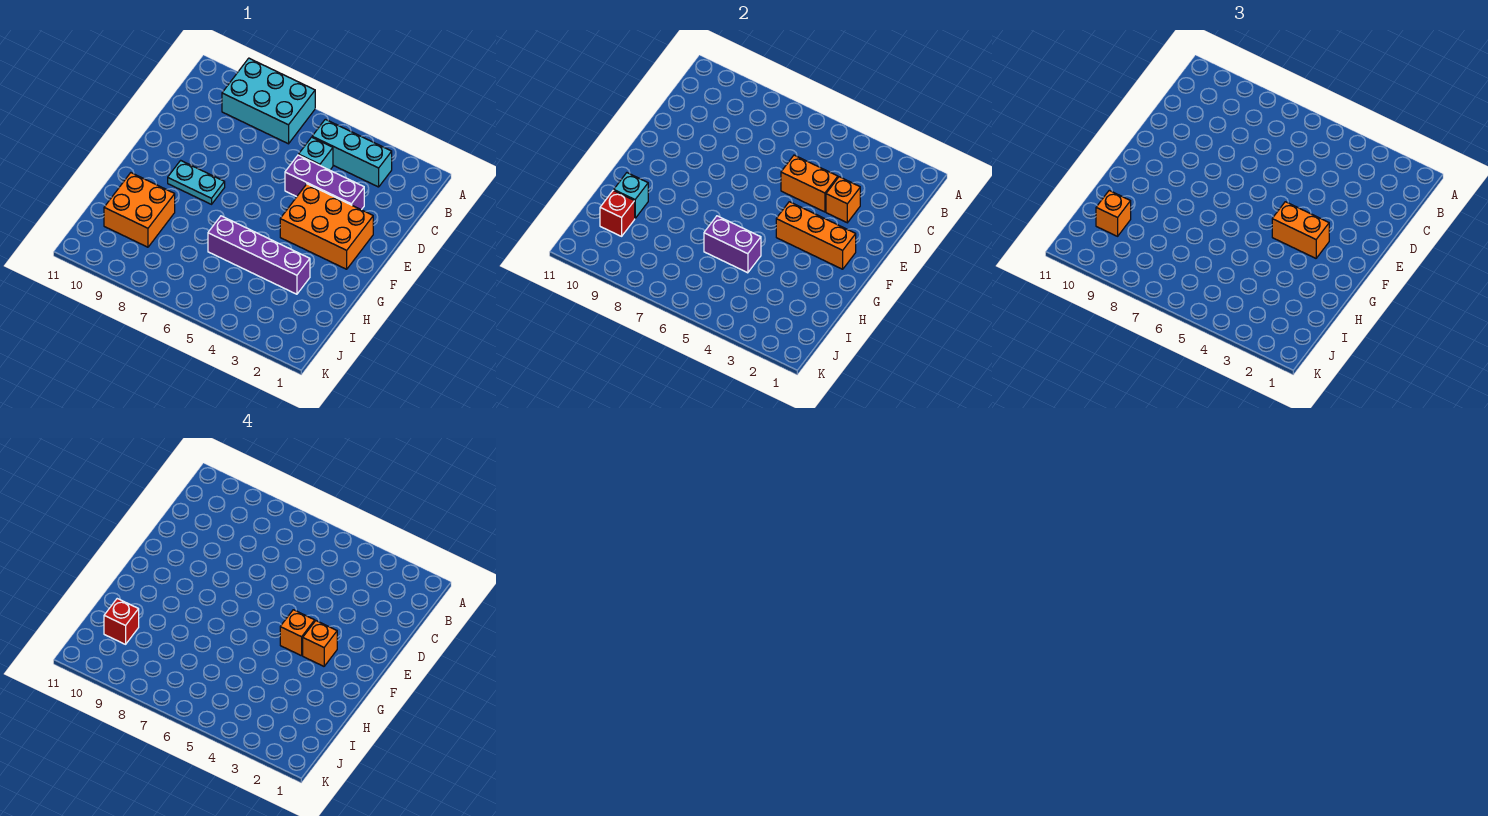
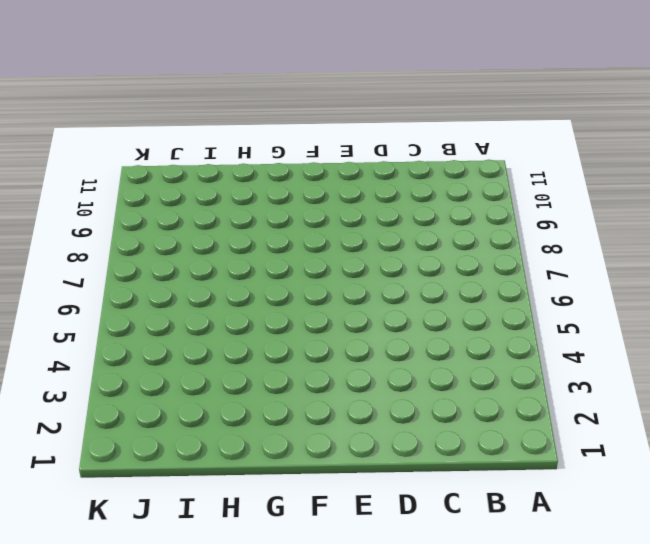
none -> cyan brick A7:B9 level 1
none -> cyan brick B3:B5 level 1
none -> cyan brick C5 level 1

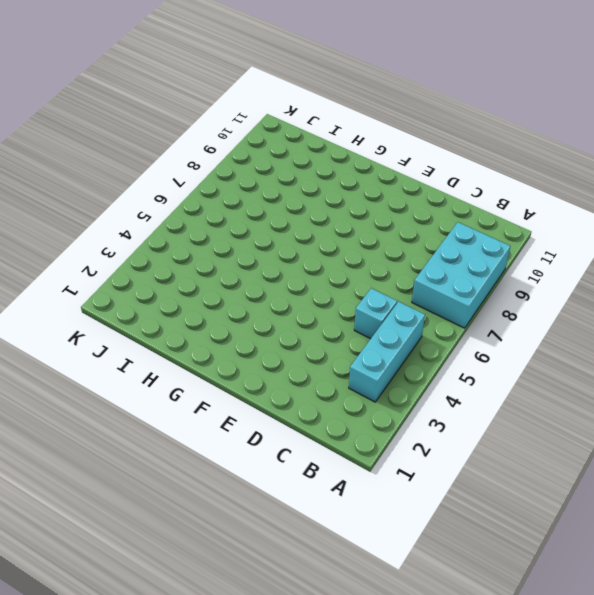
none -> purple brick D3:D5 level 1
none -> orange brick E2:F4 level 1
none -> cyan plate F8:F9 level 1

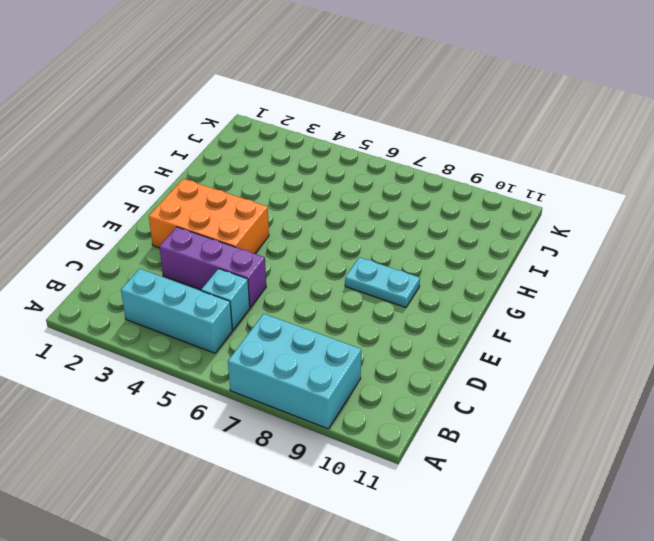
none -> purple brick H3:H6 level 1
none -> orange brick H9:I10 level 1
none -> orange brick D3 level 2

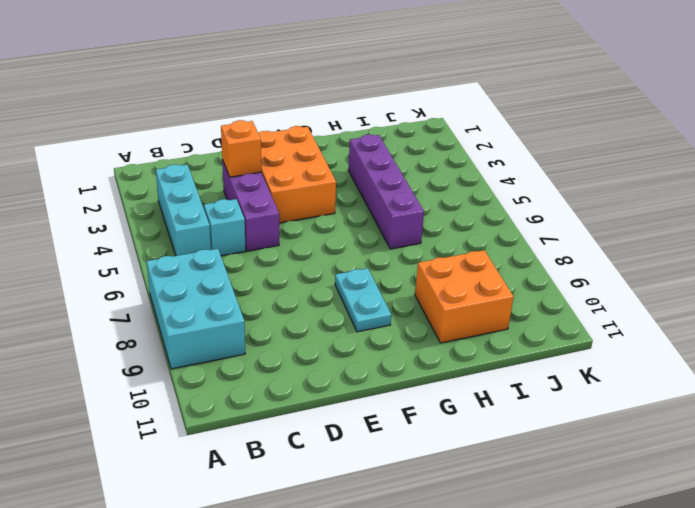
none -> orange brick D4:D5 level 2
none -> orange brick F2:F4 level 2
none -> purple brick H5:H6 level 2

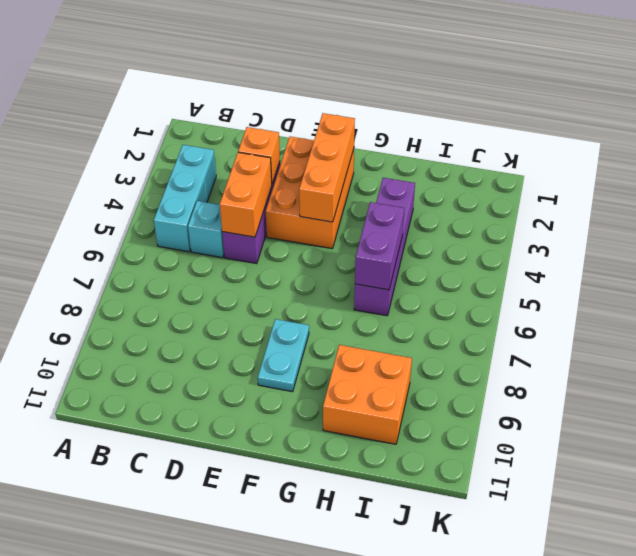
none -> cyan brick A7:B9 level 1
none -> cyan brick H10 level 2
none -> red brick I10 level 2

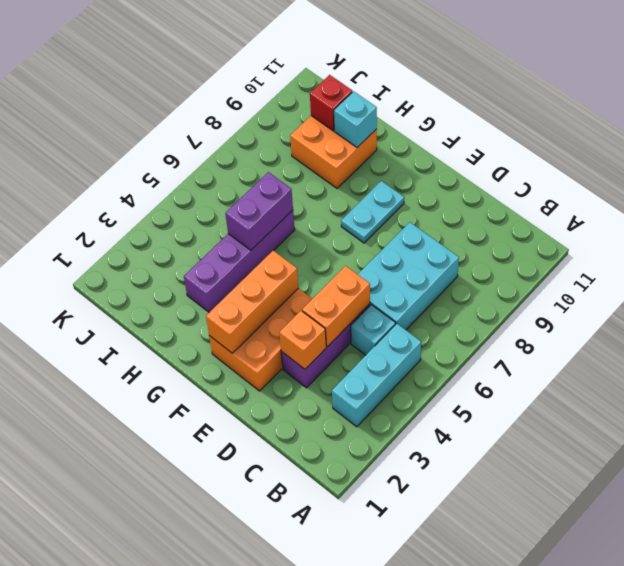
cyan brick C6:D8 level 1 -> cyan brick A7:B9 level 1
none -> orange brick F3:F4 level 3
none -> orange brick I10 level 3
none -> orange brick F3 level 4

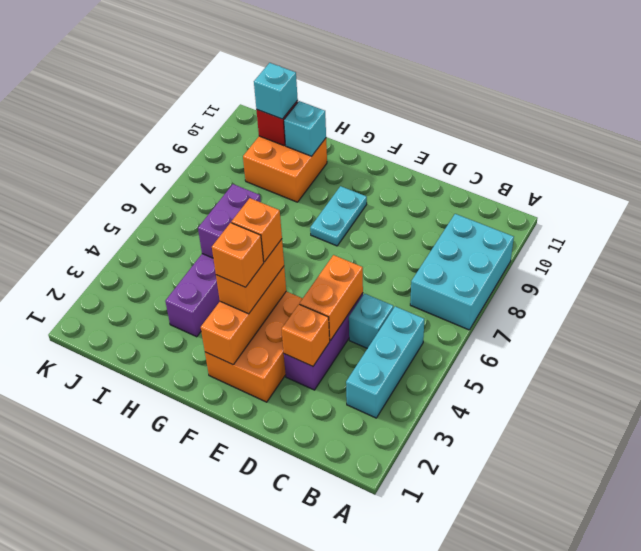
cyan brick I10 level 3 -> orange brick I10 level 3
none -> red brick I10 level 4

